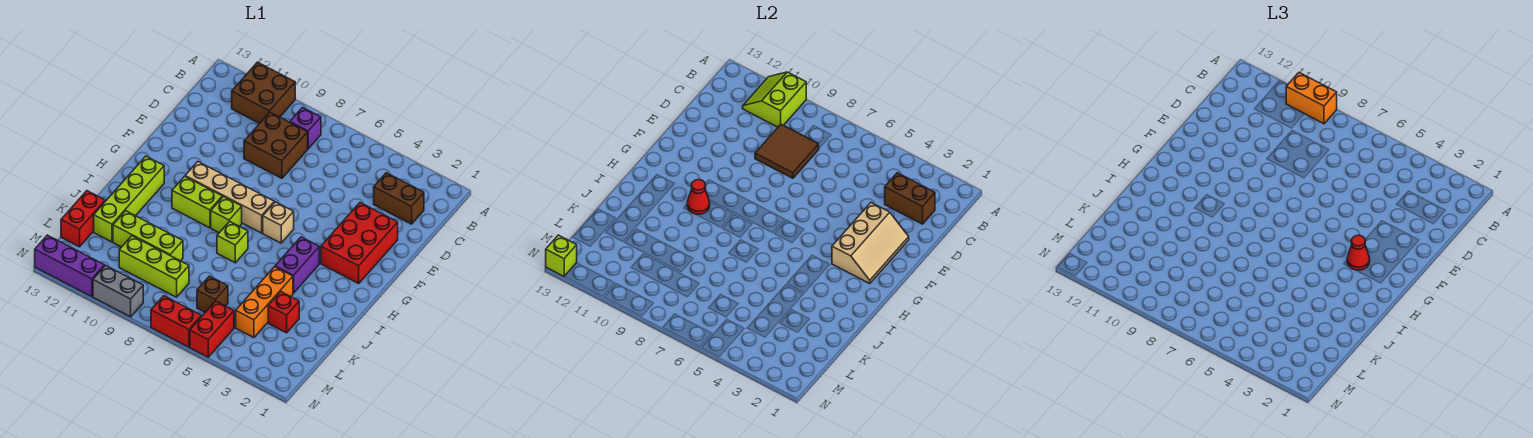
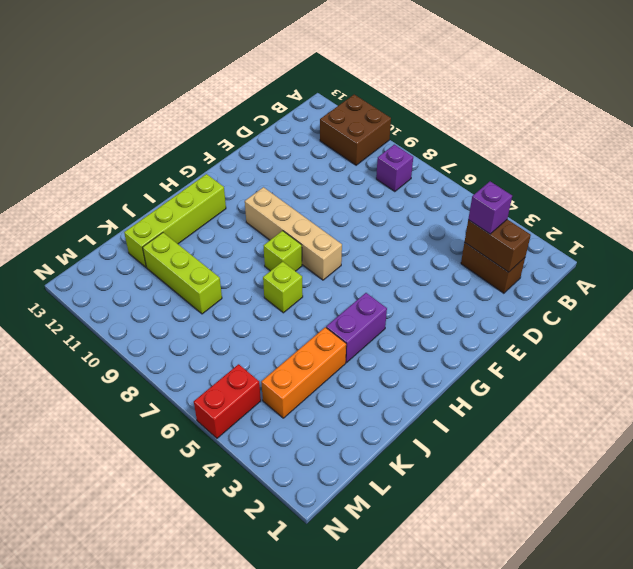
purple brick C3 level 3 -> none
none -> brown brick C8:D9 level 1
none -> red brick E2:G3 level 1
none -> tan brick G6 level 1
none -> lime brick H9:H10 level 1

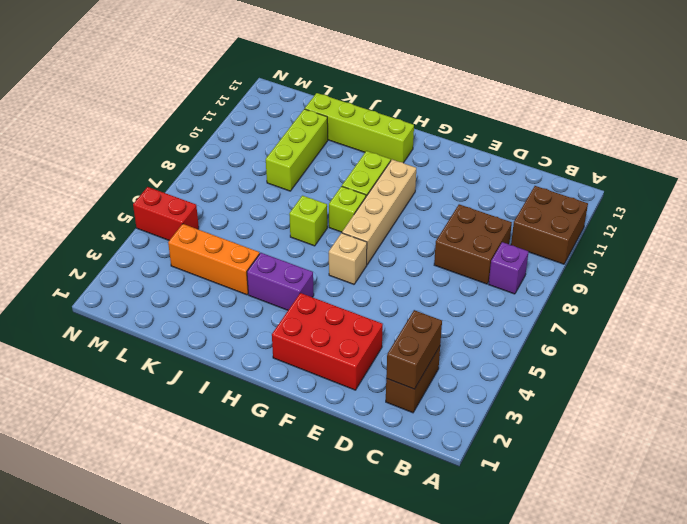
none -> red brick K3 level 1
none -> red brick K13:L13 level 1
none -> brown brick L6 level 1
none -> lime brick L8:L10 level 1

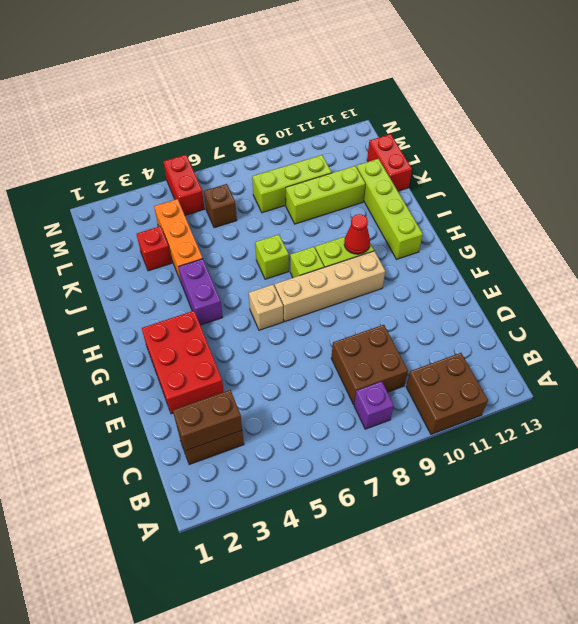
none -> red brick N6:N7 level 1
none -> grey brick N9:N10 level 1
none -> purple brick N11:N13 level 1
none -> lime slope A10:B11 level 2 top 10

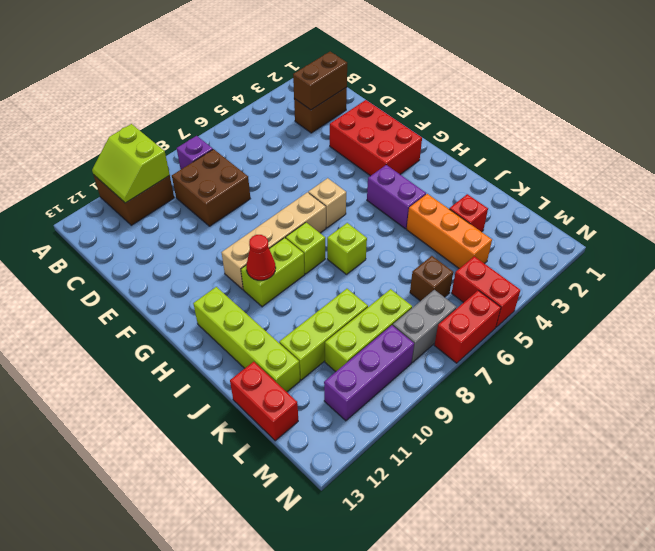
grey brick M7:M8 level 1 -> grey brick N9:N10 level 1
purple brick M9:M11 level 1 -> purple brick N11:N13 level 1
none -> brown tile C8:D9 level 2
none -> tan slope E2:G3 level 2 top 3
none -> lime brick N13 level 2
none -> orange brick A9:A10 level 3

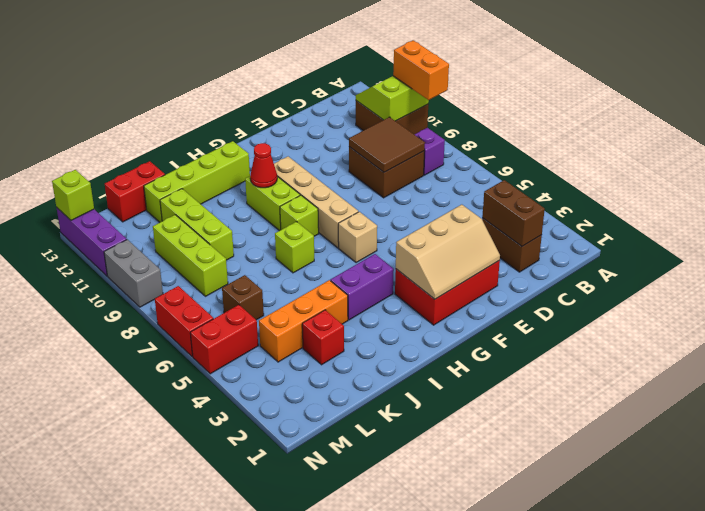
none -> red cone G3 level 3

